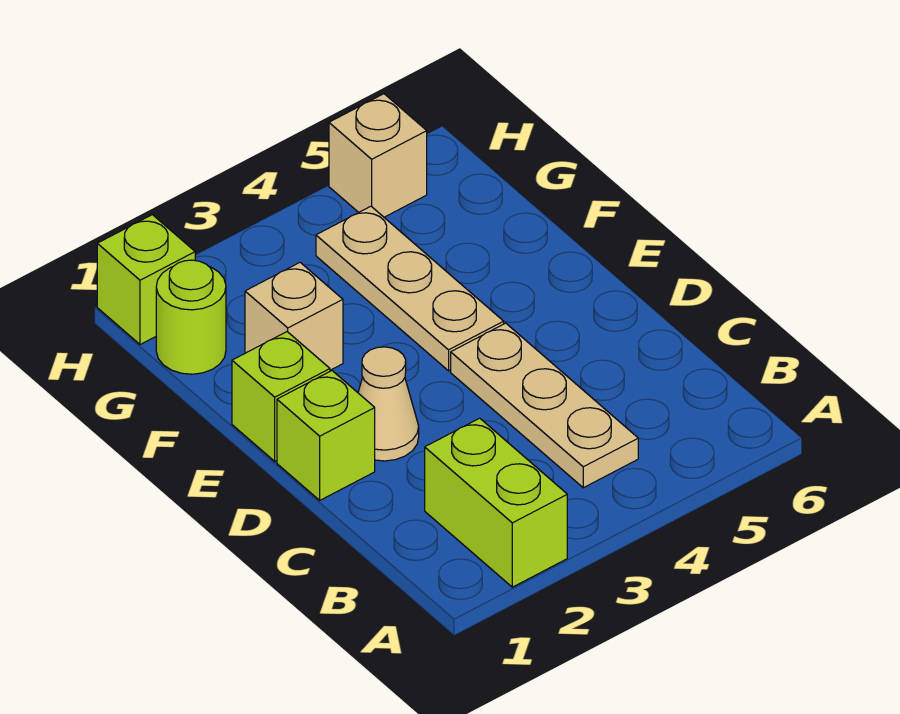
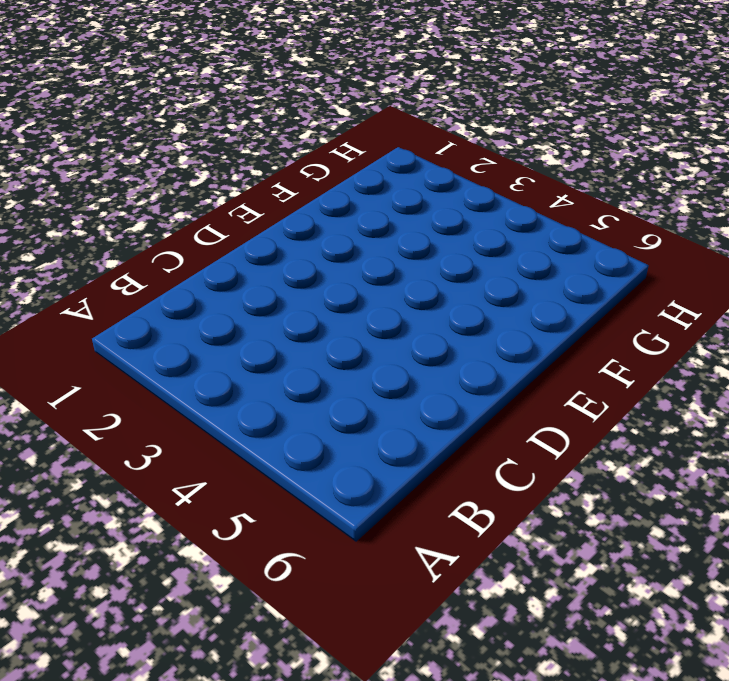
none -> lime brick A2:B2 level 1
none -> tan plate B4:D4 level 1

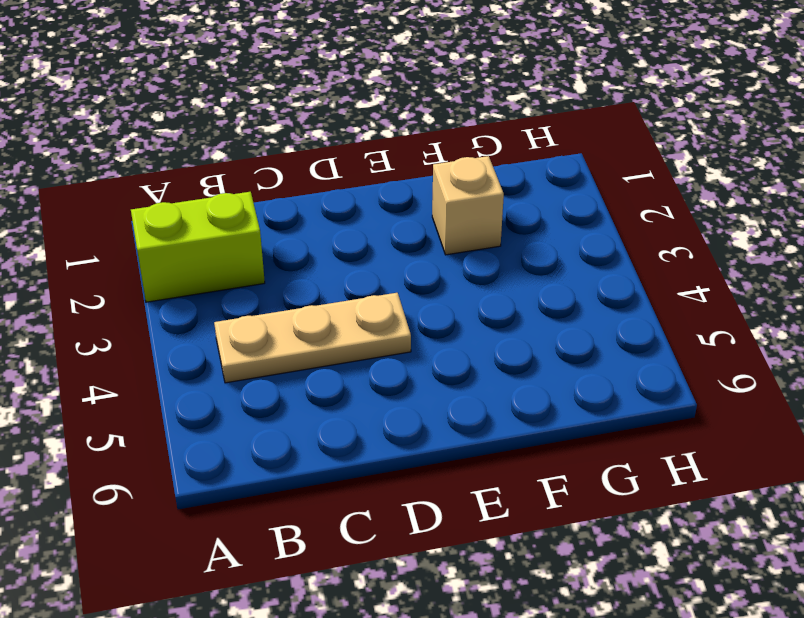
none -> lime brick D1 level 1
none -> tan cone D2 level 1

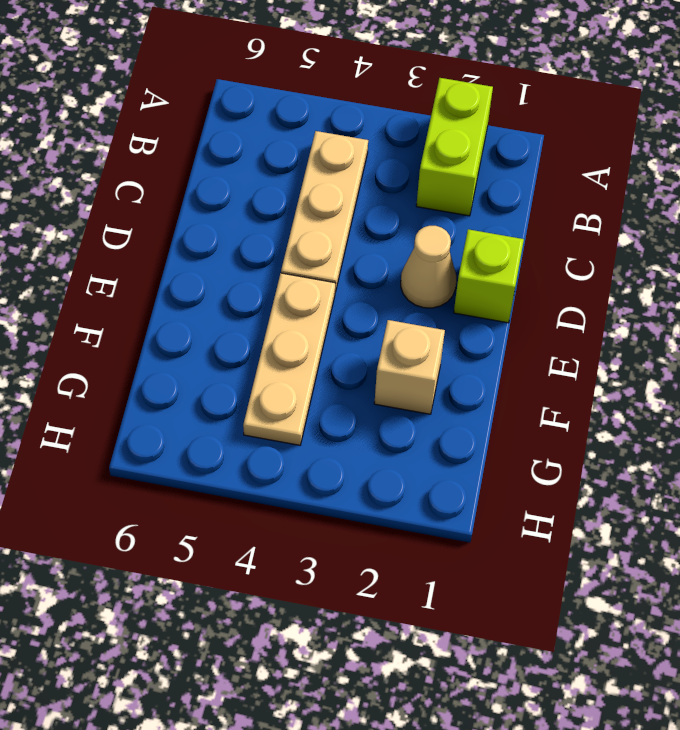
none -> lime brick E1 level 1
none -> lime round brick G1 level 1

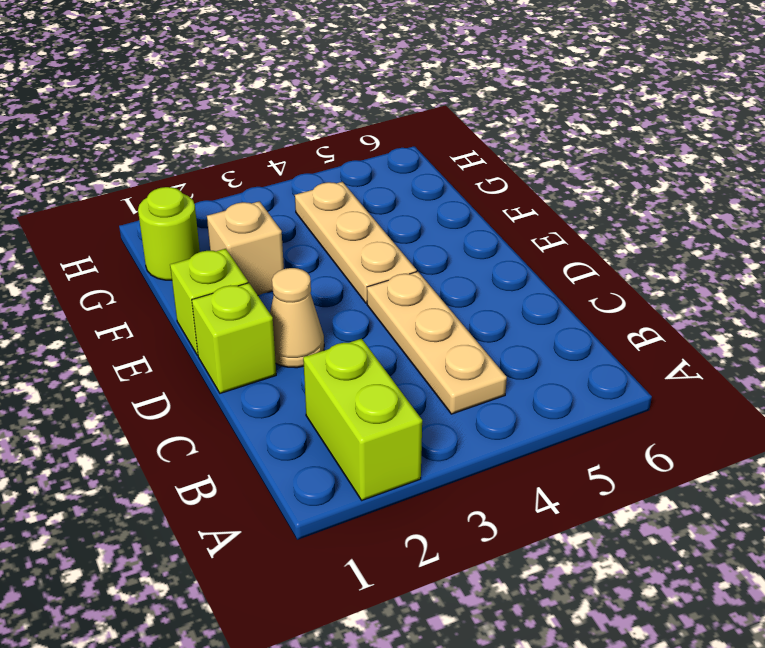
none -> lime brick H1 level 1
none -> tan brick H5 level 1

